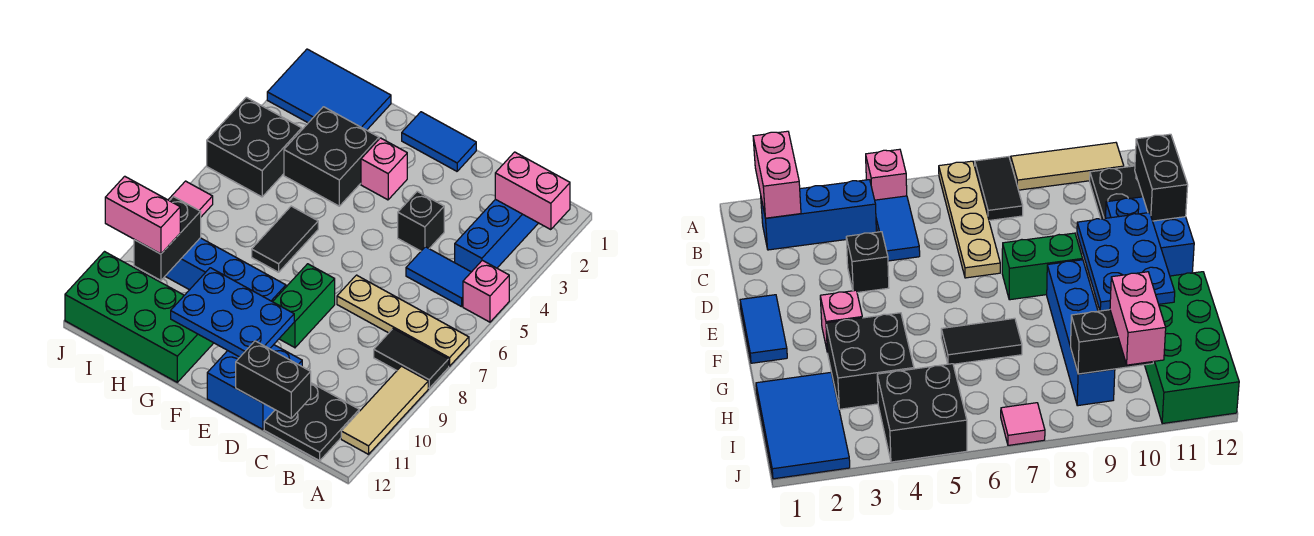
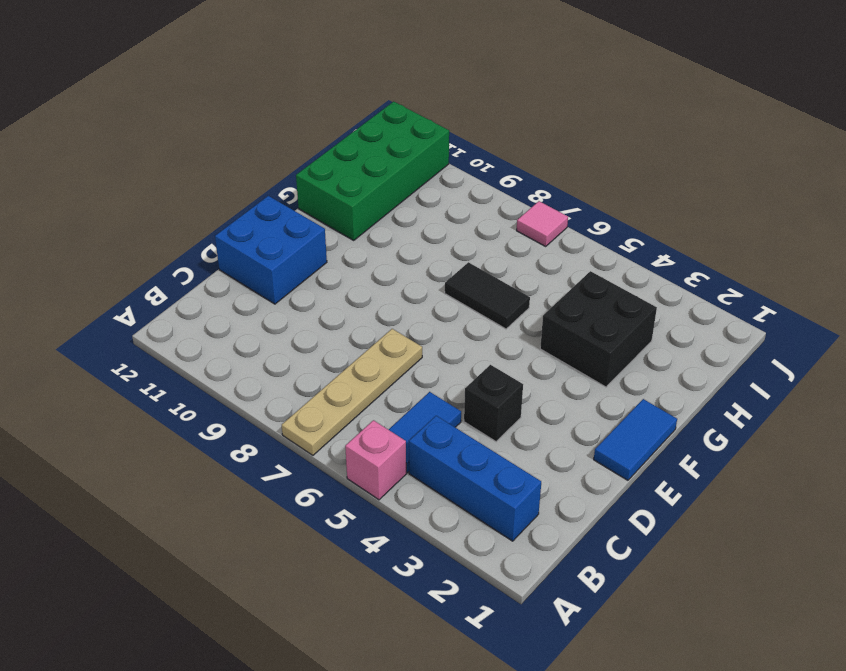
none -> black tile A8:B8 level 1
none -> tan tile A9:A11 level 1
none -> black plate B11:C12 level 1

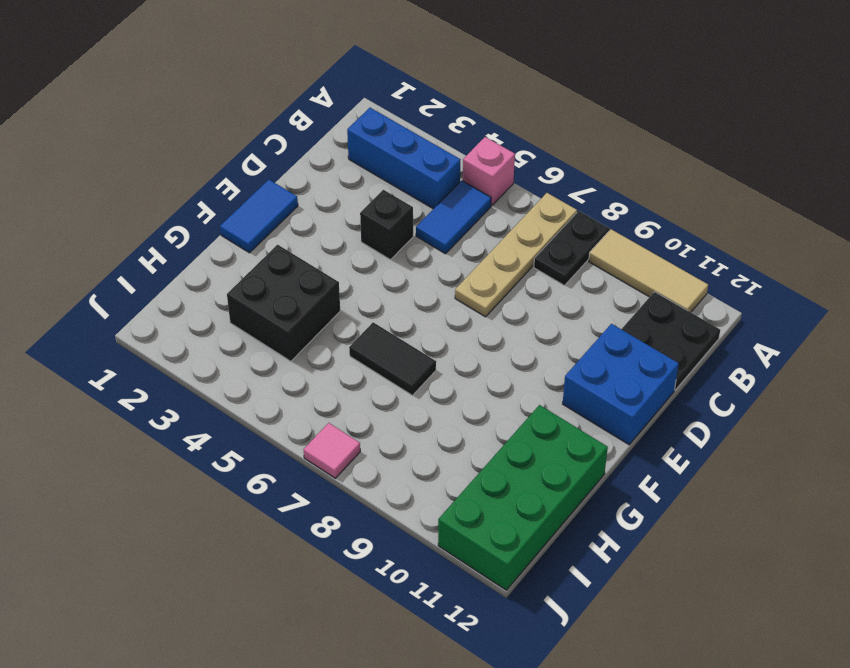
black plate A8:B8 level 1 -> black tile A8:B8 level 1
none -> green brick E8:E9 level 1
none -> pink brick F3 level 1
none -> blue brick F9:I9 level 1

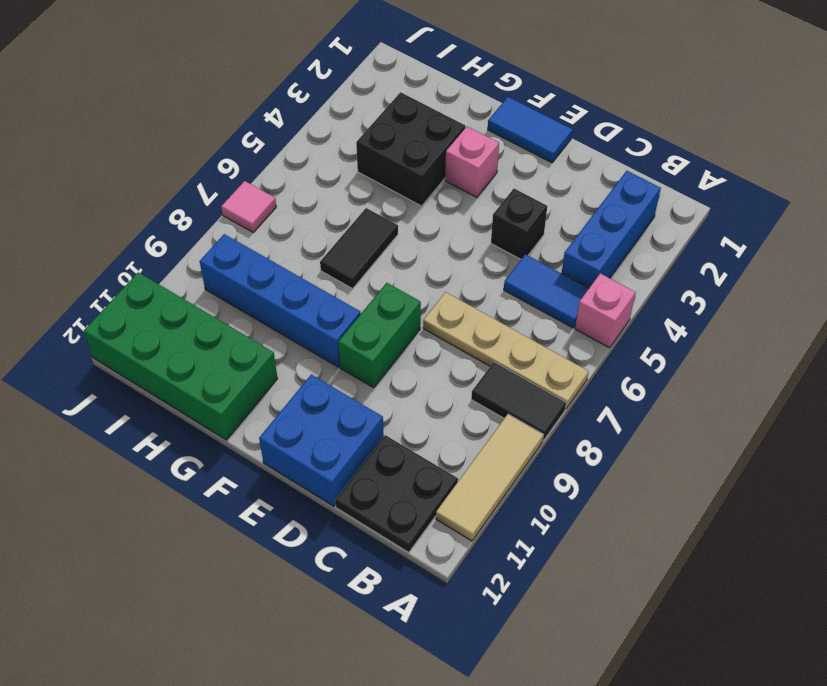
none -> blue tile H1:J2 level 1
none -> black brick I4:J5 level 1
none -> pink brick A2:B2 level 2

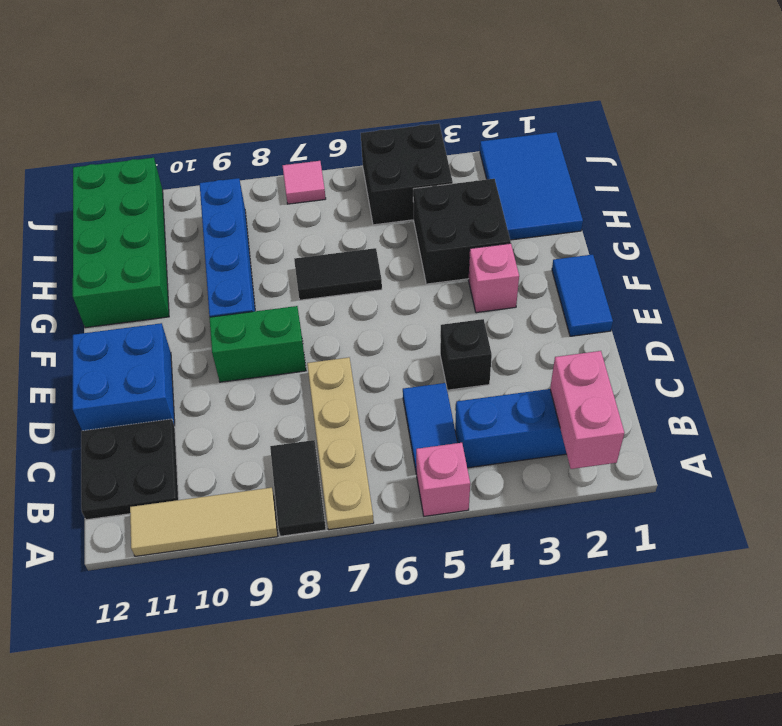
none -> black brick C12:D12 level 2
none -> blue plate E10:G11 level 2
none -> black brick I9:I10 level 2

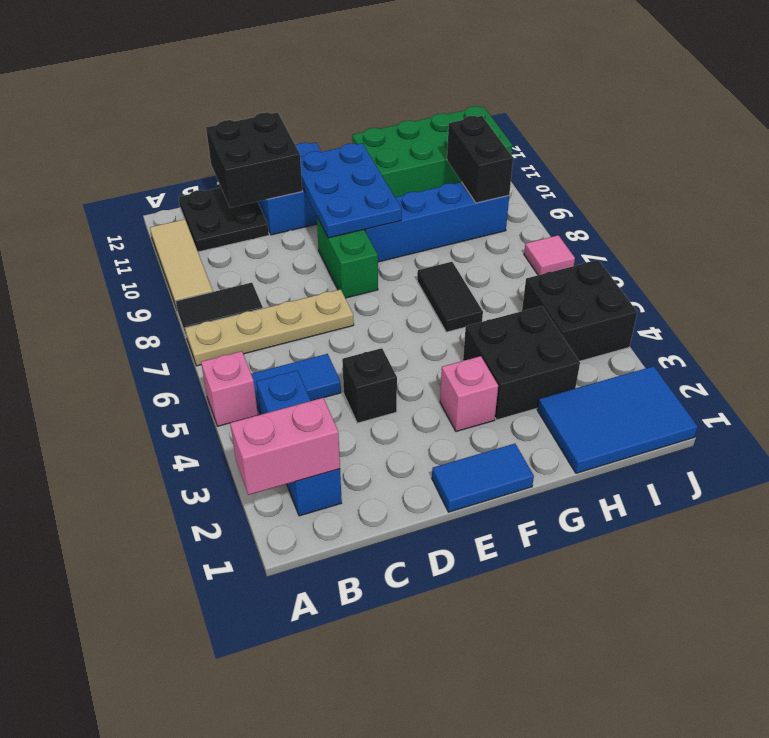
black brick C11:D12 level 2 -> black brick C12:D12 level 2
blue plate E9:F11 level 2 -> blue plate E10:G11 level 2
none -> pink brick I10:J10 level 3

